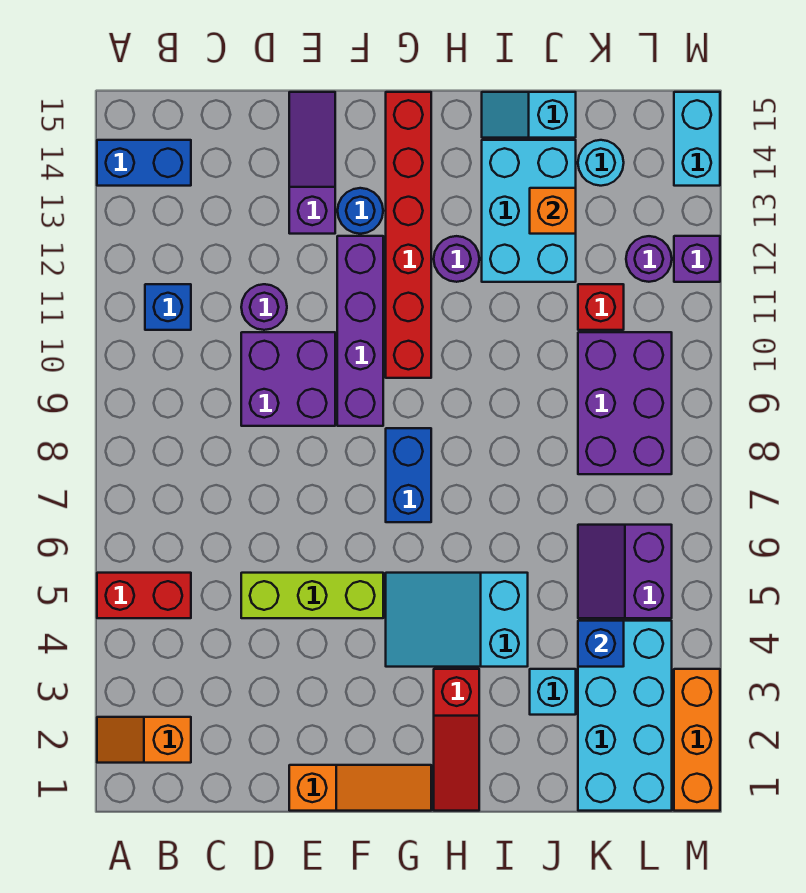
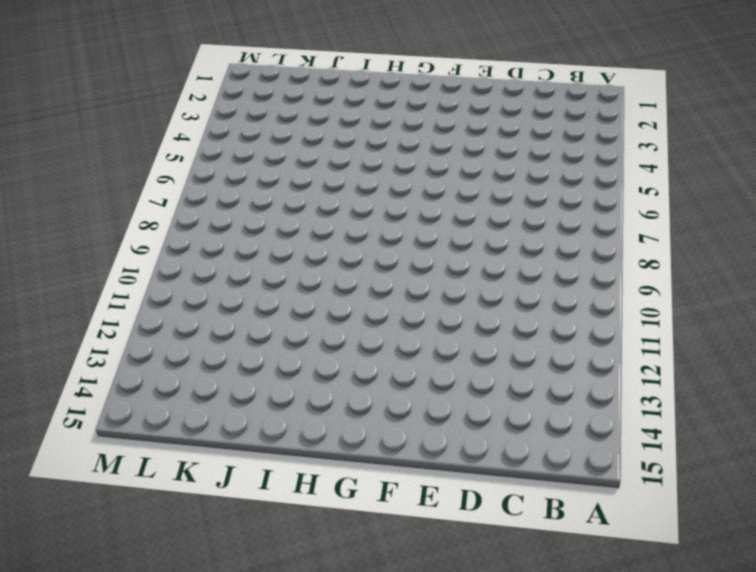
none -> orange slope A2:B2 level 1 top B
none -> red brick A5:B5 level 1
none -> blue brick A14:B14 level 1
none -> blue brick B11 level 1

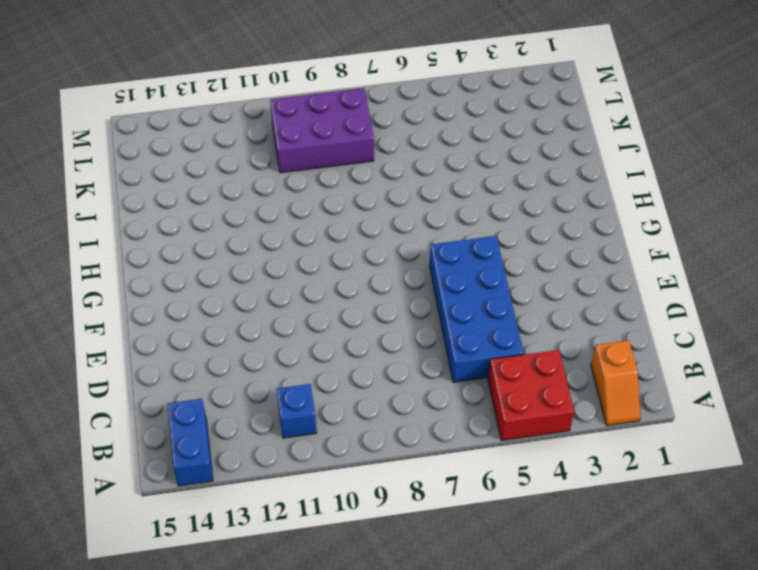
red brick A4:B5 level 1 -> red brick A5:B5 level 1
blue brick C5:F6 level 1 -> lime brick D5:F5 level 1
none -> purple brick D9:E10 level 1
none -> purple round brick D11 level 1
none -> orange slope E1:G1 level 1 top E
none -> purple slope E13:E15 level 1 top 13

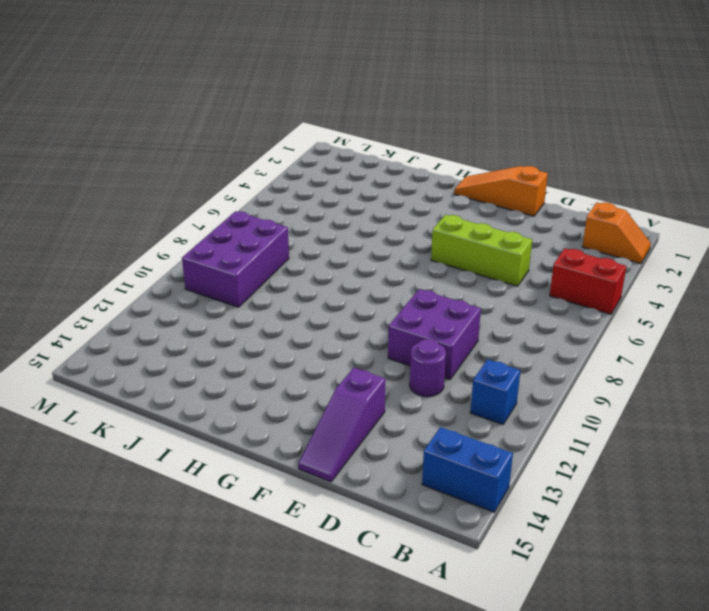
none -> purple brick F9:F12 level 1
none -> blue round brick F13 level 1
none -> cyan slope G4:I5 level 1 top I
none -> blue brick G7:G8 level 1

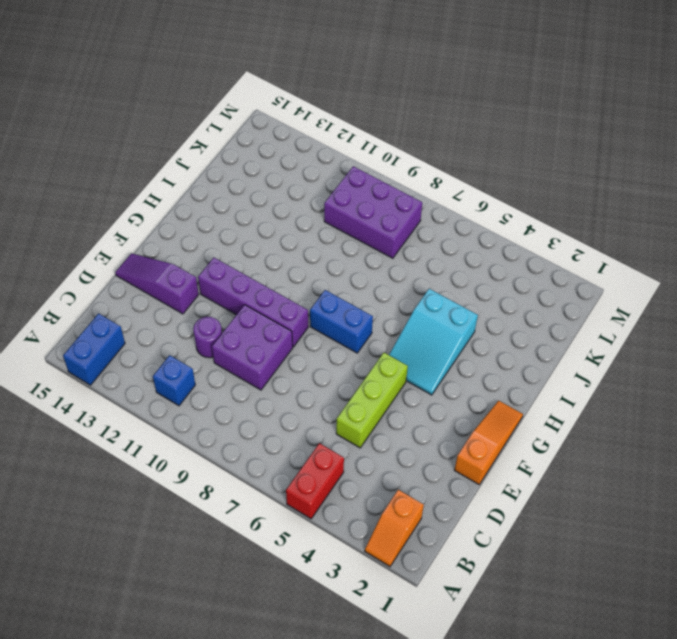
none -> blue round brick F13 level 1
none -> red brick G10:G15 level 1
none -> red slope H1:H3 level 1 top 3
none -> purple round brick H12 level 1

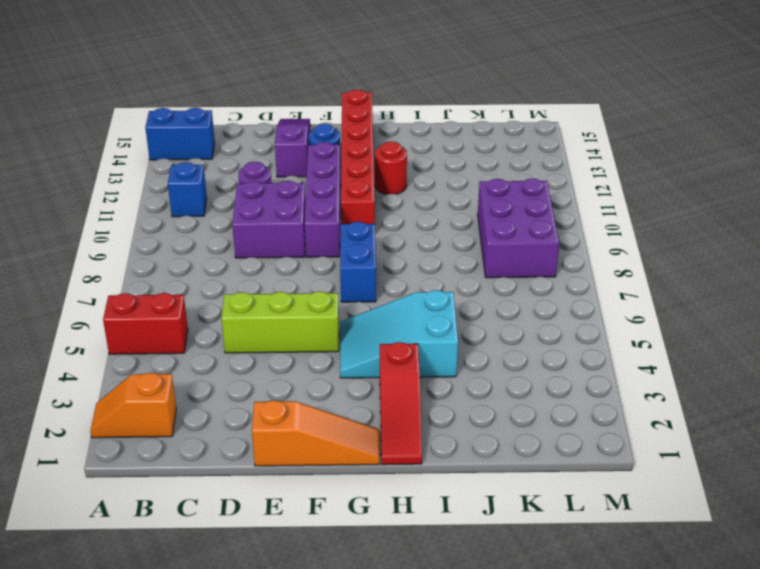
red round brick H12 level 1 -> purple round brick H12 level 1
none -> cyan brick I12:J14 level 1
none -> cyan slope I15:J15 level 1 top J
none -> cyan brick J3 level 1
none -> cyan brick K1:L4 level 1

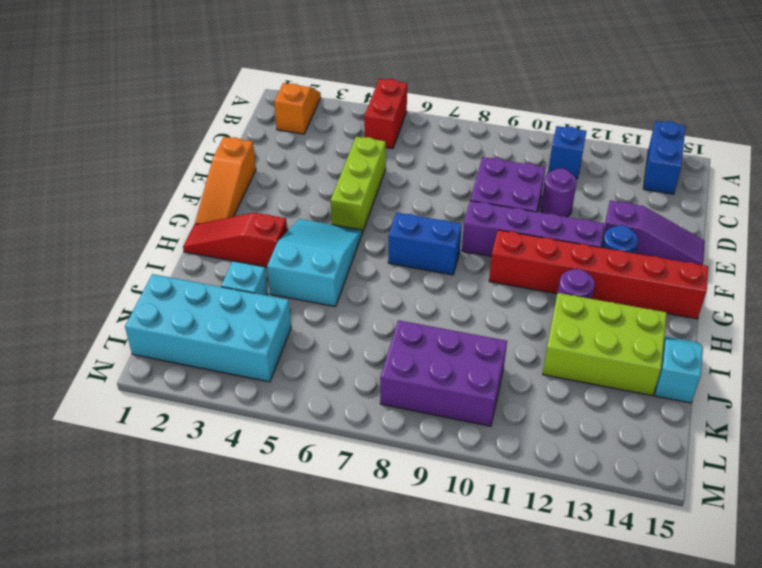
lime brick I12:J14 level 1 -> cyan brick I12:J14 level 1
none -> purple slope K5:L6 level 1 top L
none -> red brick K11 level 1
none -> cyan round brick K14 level 1
none -> purple round brick L12 level 1

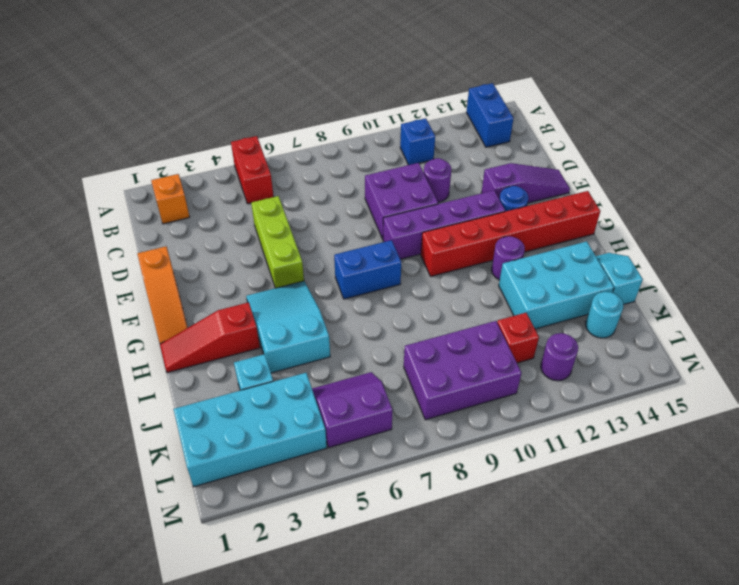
none -> orange brick M1:M3 level 1
none -> purple brick M12 level 1
none -> cyan brick M14:M15 level 1
none -> orange brick J13 level 2

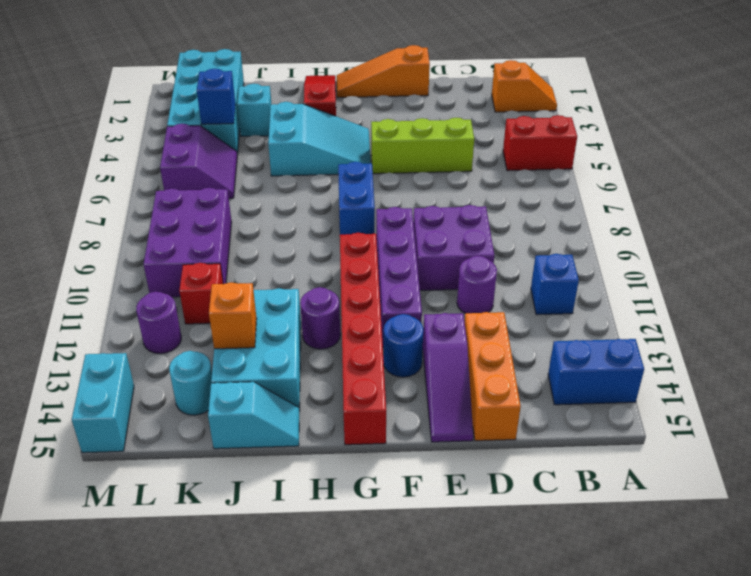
orange brick D13:D15 level 1 -> orange brick M1:M3 level 1
none -> purple brick M12 level 1

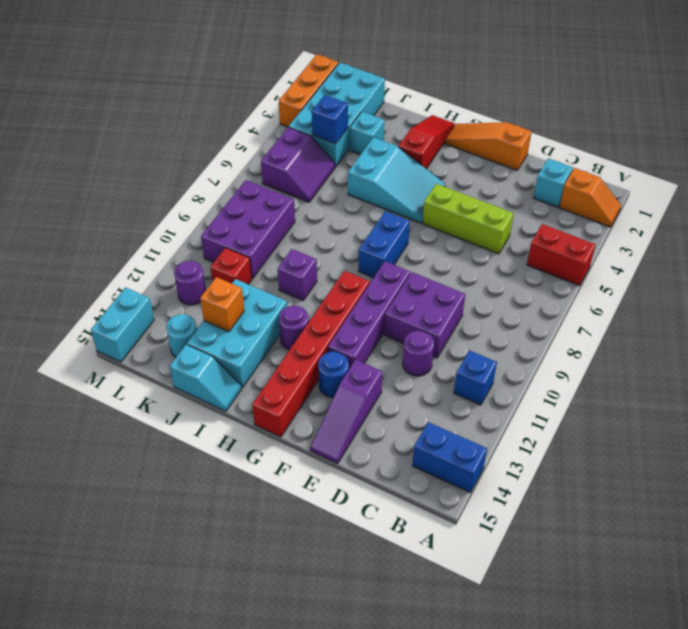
cyan brick C2 level 1 -> none
purple brick I10 level 1 -> purple brick M12 level 1

